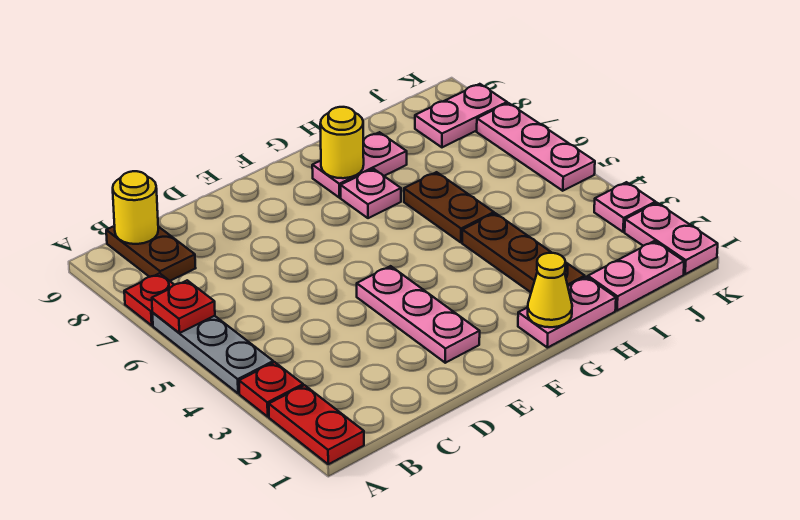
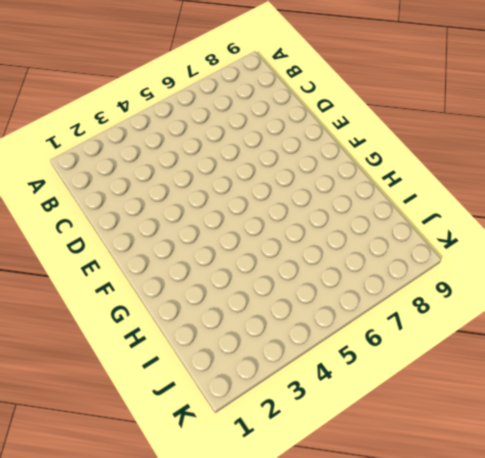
none -> red plate A1:A2 level 1
none -> red plate A3 level 1
none -> grey plate A4:A6 level 1

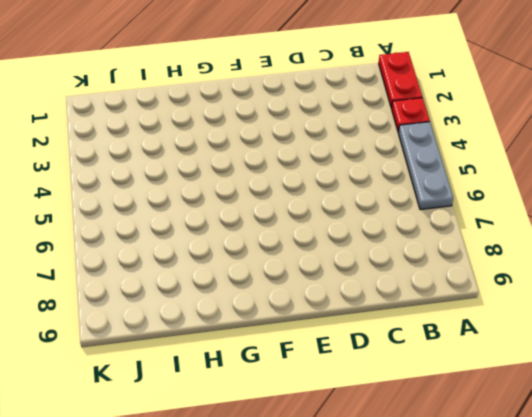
none -> red plate A7 level 1
none -> brown plate B8:B9 level 1
none -> pink plate E2:E4 level 1

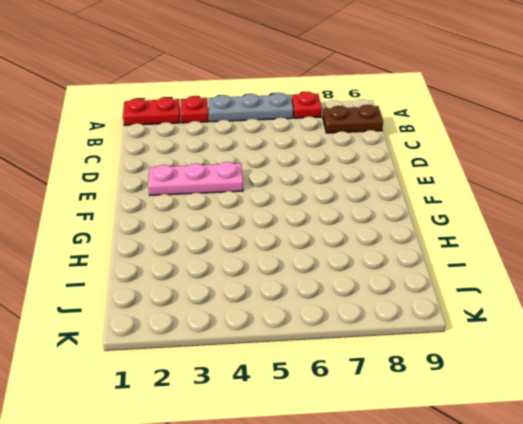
none -> pink plate G1:H1 level 1
none -> pink plate G7 level 1
none -> pink plate G8:H8 level 1

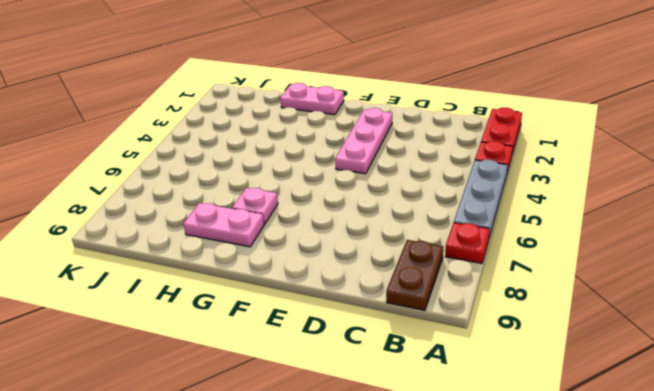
none -> brown plate H2:H4 level 1
none -> brown plate H5:H6 level 1
none -> pink plate I1:J1 level 1

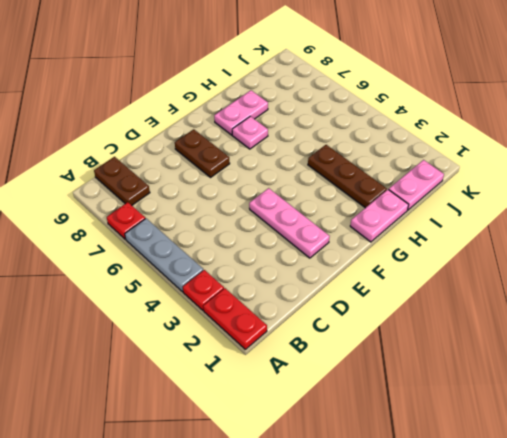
brown plate E7:E8 level 1 -> brown plate H5:H6 level 1
none -> pink plate J8:K8 level 1
none -> pink plate K1:K2 level 1
none -> pink plate K3 level 1

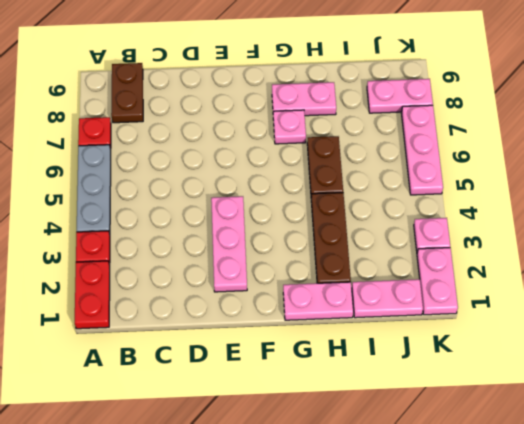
none -> red plate A6 level 2
none -> yellow round brick B9 level 2
none -> yellow cone G1 level 2

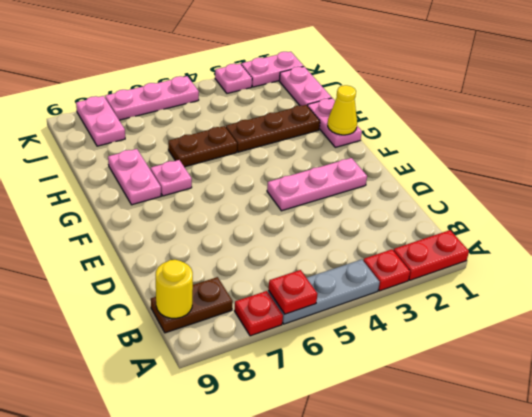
none -> yellow round brick G8 level 2

